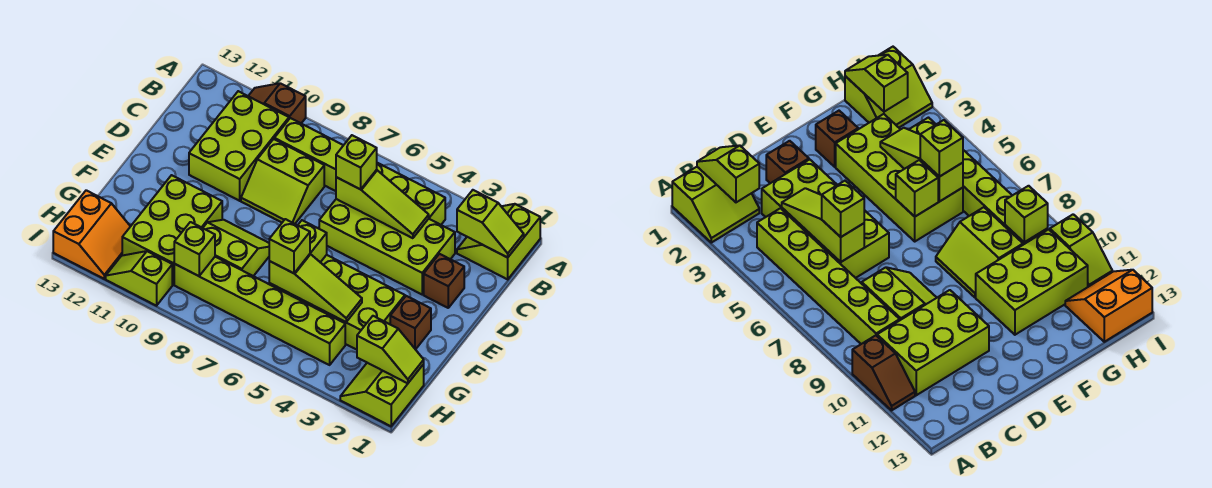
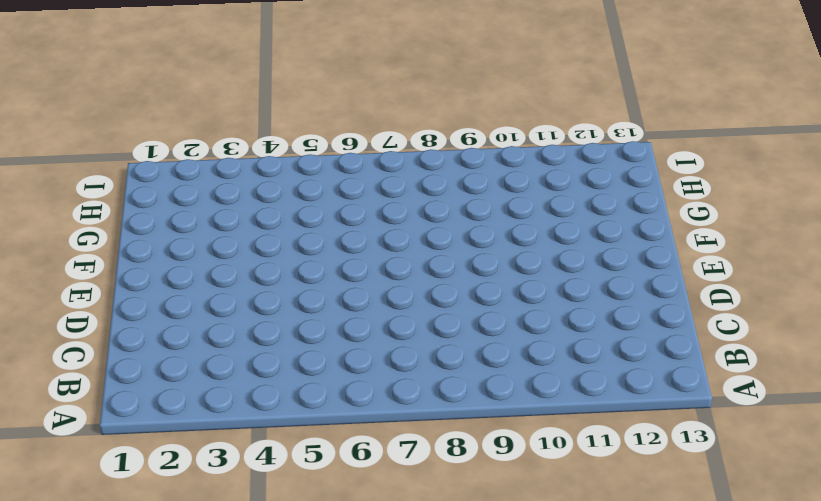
none -> lime slope A1:B2 level 1 top 1
none -> brown slope A10:A11 level 1 top 10
none -> lime brick B4:B9 level 1

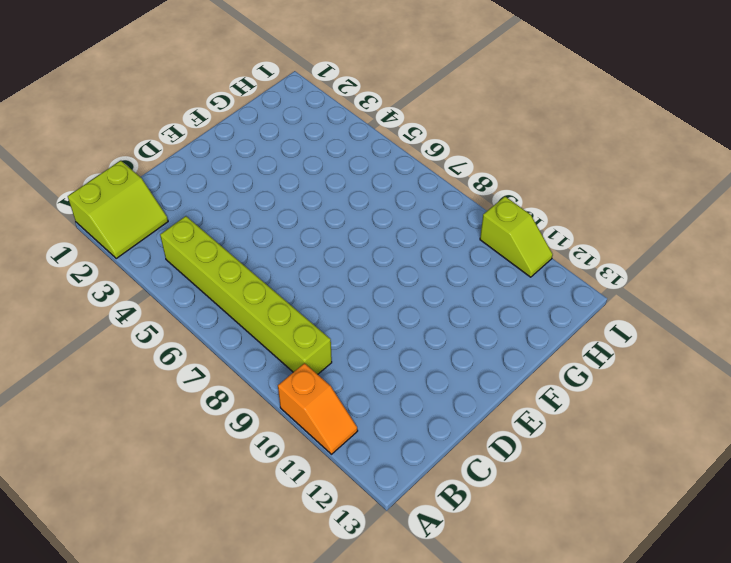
orange slope A10:A11 level 1 top 10 -> brown slope A10:A11 level 1 top 10
none -> lime brick B10:D11 level 1
none -> lime brick C3:D6 level 1
none -> lime slope C8:D9 level 1 top C

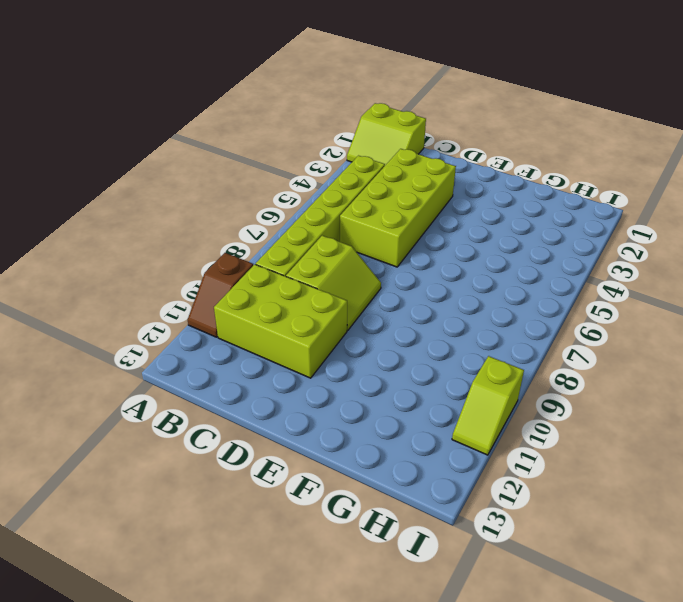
none -> brown brick D2 level 1
none -> brown brick F2 level 1
none -> lime brick F3:G6 level 1

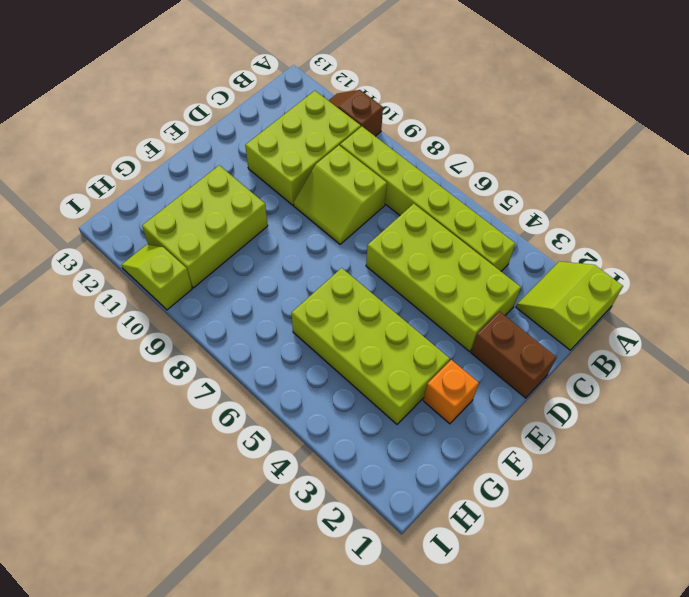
brown brick D1:D2 level 1 -> brown brick D2 level 1
orange brick F2 level 1 -> brown brick F2 level 1
none -> lime slope F8:G9 level 1 top G
none -> lime slope H1:I2 level 1 top 1
none -> lime brick H4:H9 level 1

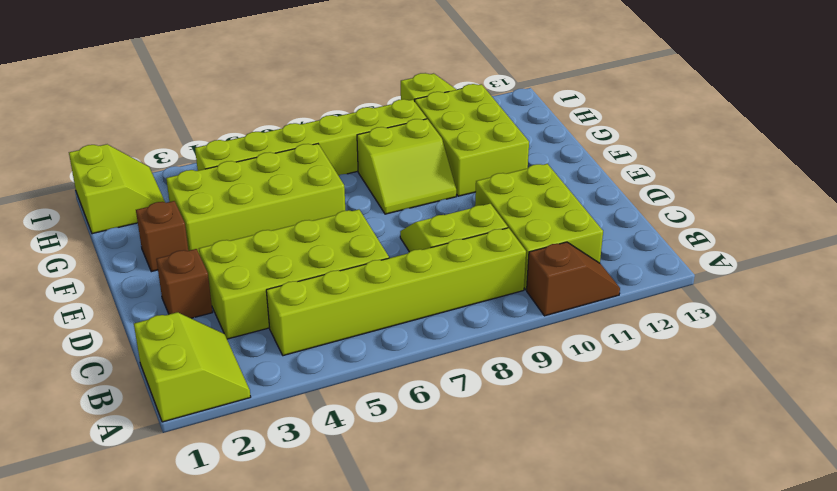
none -> orange slope H12:I13 level 1 top 13
none -> lime slope B1:B2 level 2 top 2
none -> lime slope C4:C6 level 2 top 6

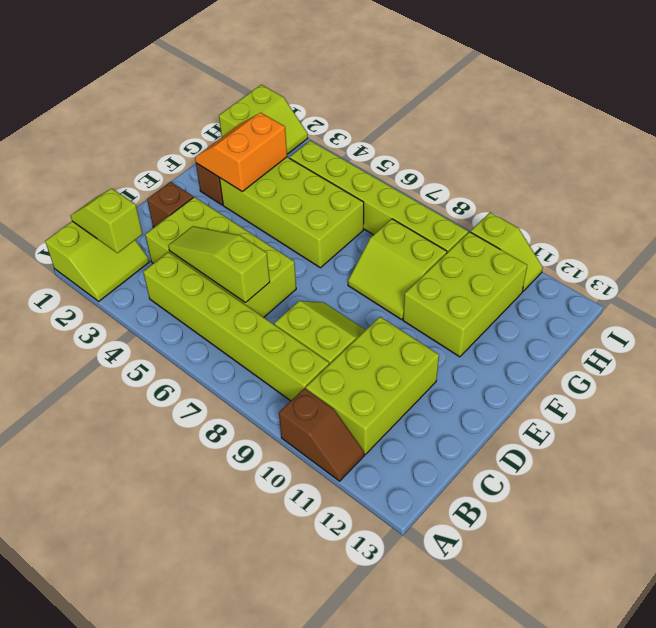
orange slope F2:G3 level 2 top 3 -> orange slope H12:I13 level 1 top 13
none -> lime brick F6 level 2
none -> lime slope G4:G6 level 2 top 6
none -> lime slope H1:H2 level 2 top 2

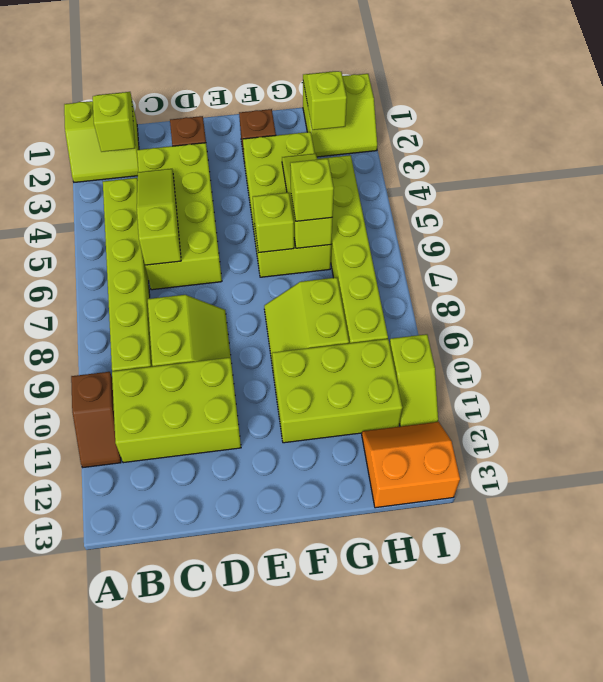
none -> lime brick H9 level 2
none -> lime brick C6 level 3

